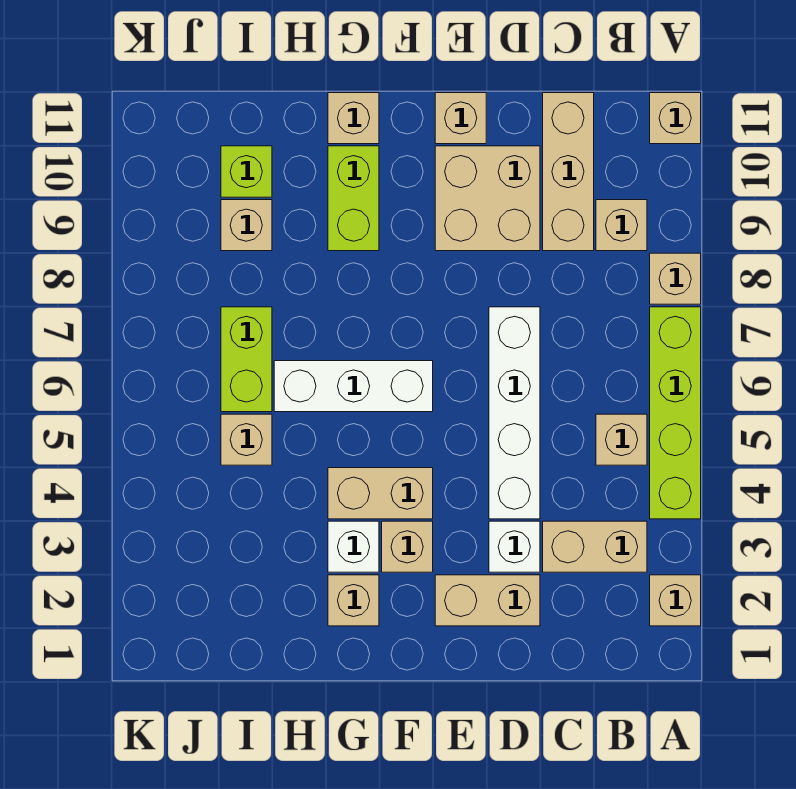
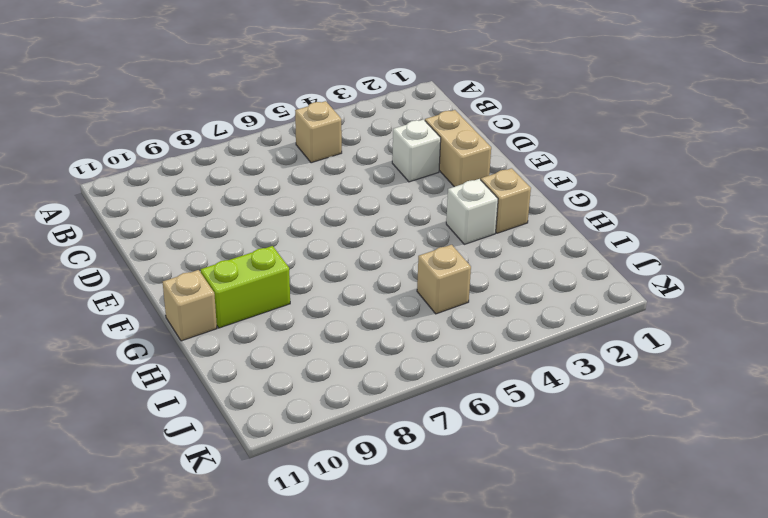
none -> tan brick A2 level 1
none -> lime brick A4:A7 level 1
none -> tan brick A8 level 1

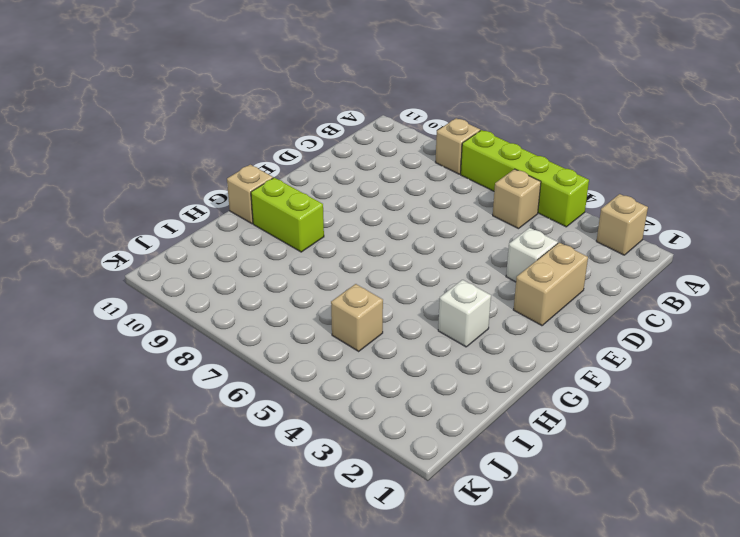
none -> tan brick A11 level 1
none -> tan brick B3:C3 level 1
none -> tan brick B9 level 1

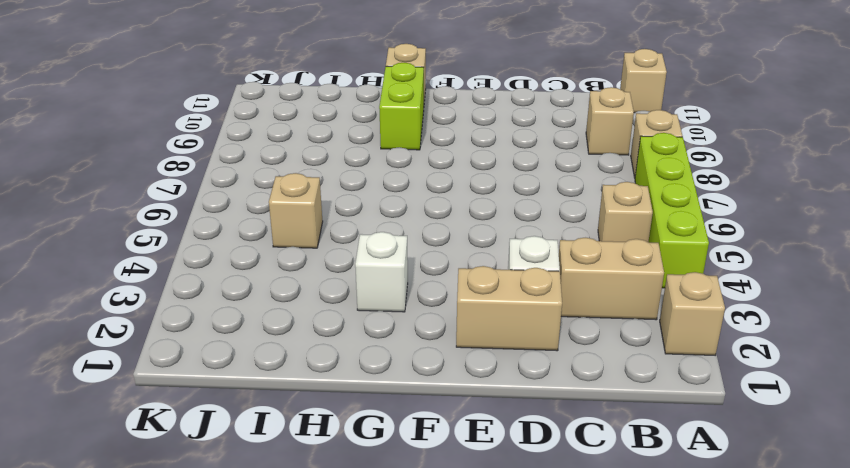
none -> tan brick C9:C11 level 1
none -> white brick D4:D7 level 1
none -> tan brick D9:E10 level 1

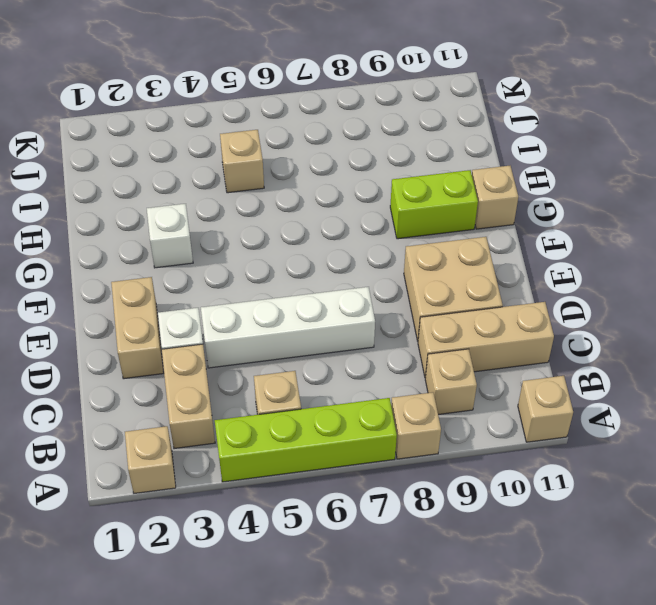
none -> tan brick E11 level 1
none -> tan brick F3 level 1
none -> tan brick F4:G4 level 1

